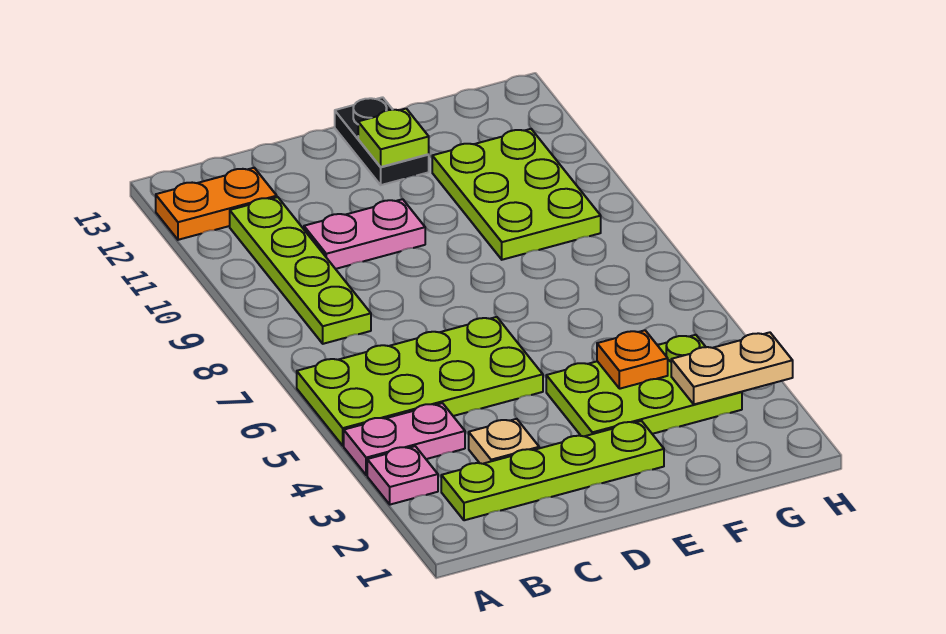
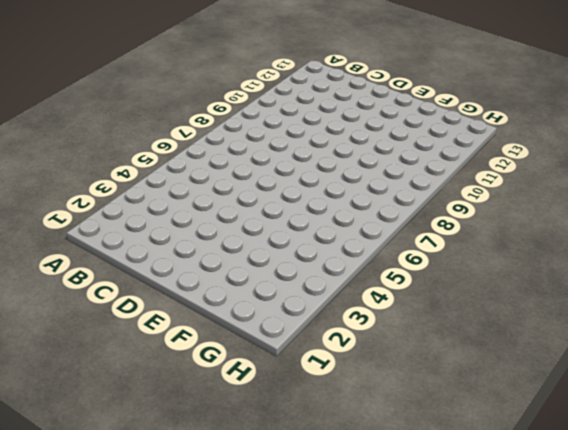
none -> pink plate A3 level 1
none -> pink plate A4:B4 level 1
none -> lime plate A5:D6 level 1

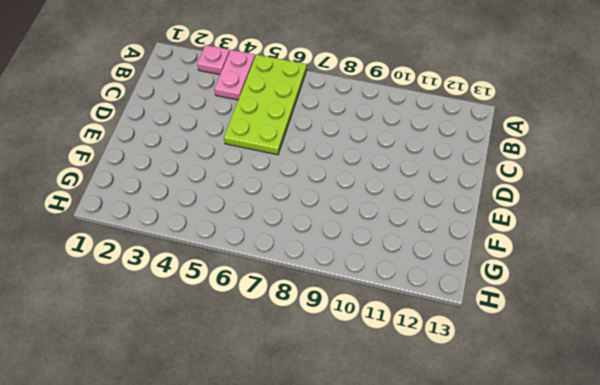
none -> orange plate A12:B12 level 1
none -> lime plate B2:E2 level 1
none -> lime plate B8:B11 level 1

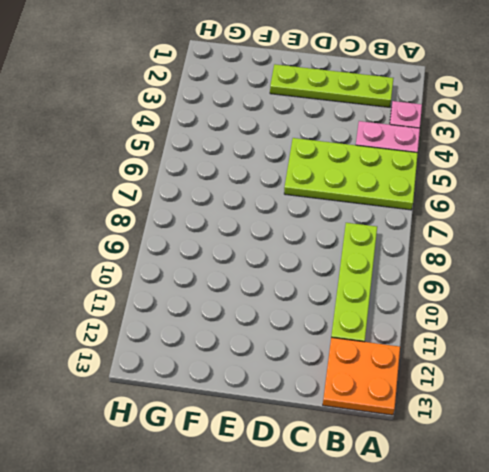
orange plate A12:B13 level 1 -> orange plate A12:B12 level 1
none -> tan plate C3 level 1
none -> pink plate C10:D10 level 1
none -> lime plate E3:G4 level 1

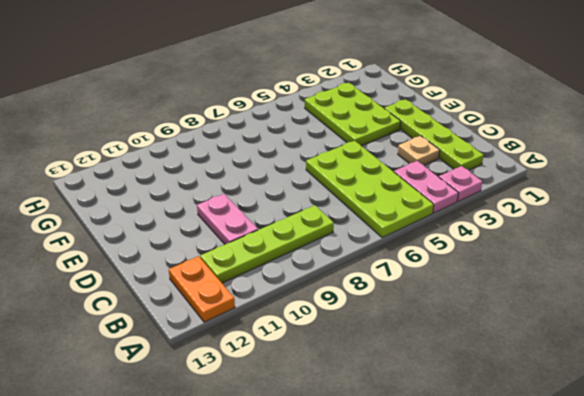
none -> black plate E12:E13 level 1
none -> lime plate F9:G11 level 1
none -> lime plate E12 level 2

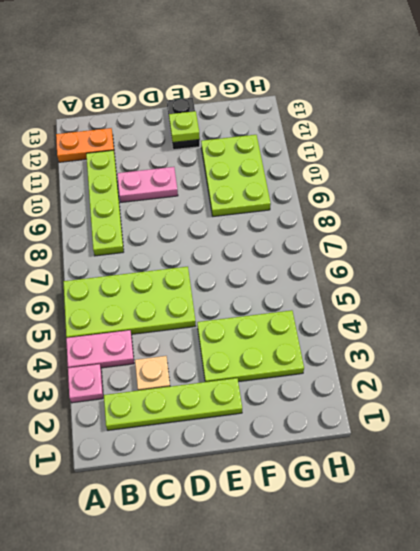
none -> orange plate F4 level 2
none -> tan plate G3:H3 level 2

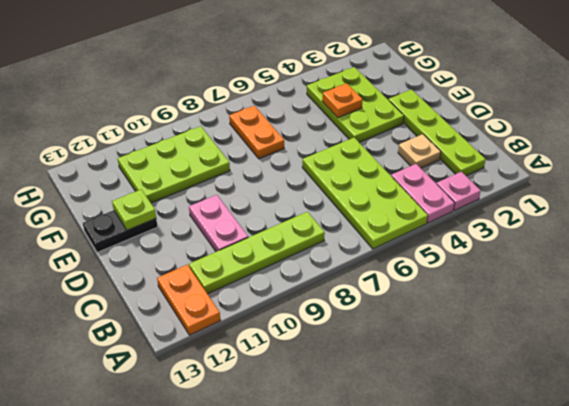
orange plate F7:G7 level 1 -> none
none -> tan plate G3:H3 level 2

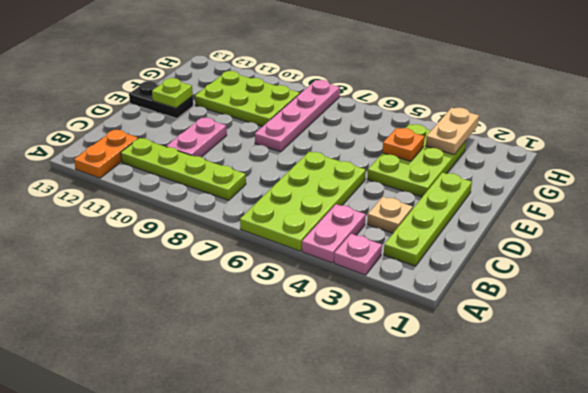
pink plate E8:H8 level 1 -> none

